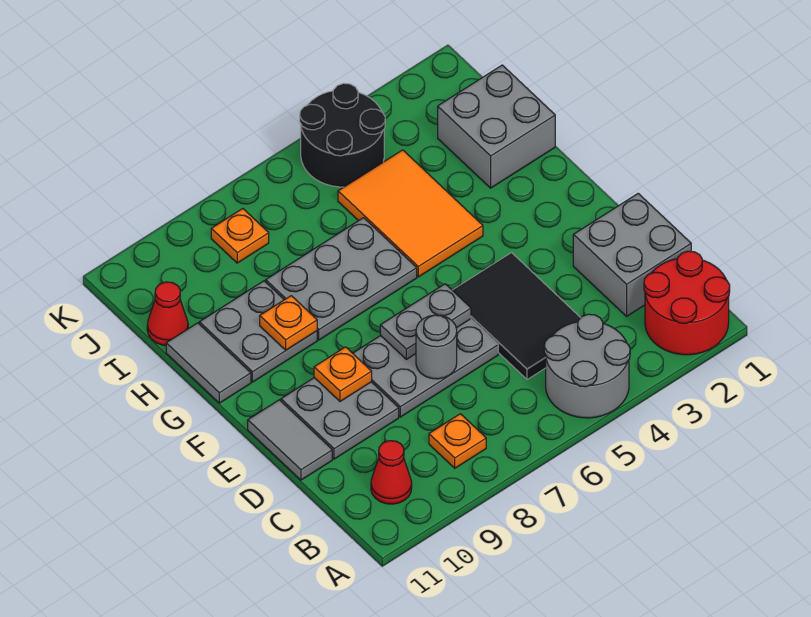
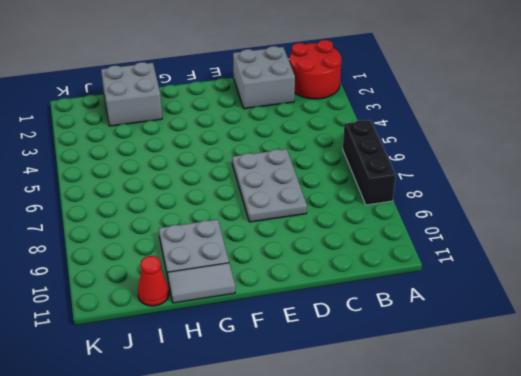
black brick A6:A8 level 1 -> none
none -> grey round brick A4:B5 level 1
none -> orange plate B8 level 1
none -> red cone B10 level 1

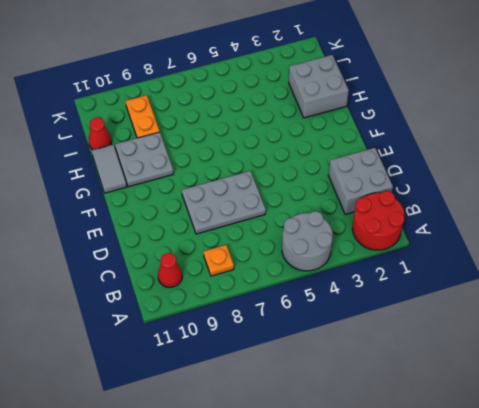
orange plate I9:J9 level 1 -> none
none -> black tile C4:E5 level 1
none -> grey plate D9:E10 level 1
none -> grey tile D11:E11 level 1

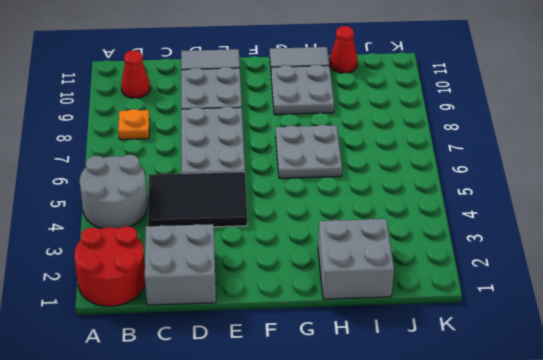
grey plate G6:H7 level 1 -> grey plate G6:H8 level 1
none -> orange tile G4:I5 level 1
none -> black round brick J4:K5 level 1
none -> orange plate J8 level 1

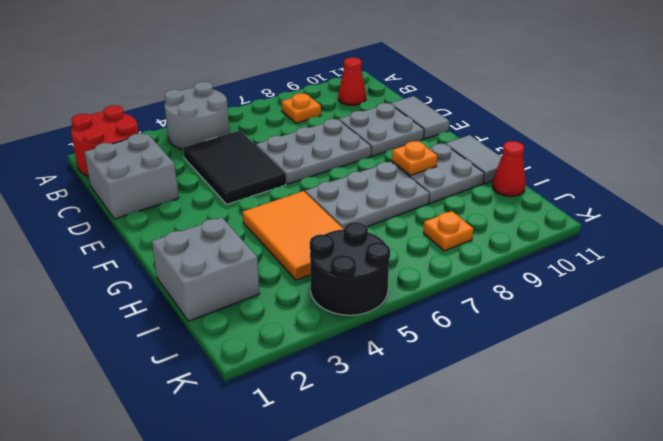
none -> grey round brick D7 level 2
none -> grey plate E6:E7 level 2
none -> orange plate E9 level 2

